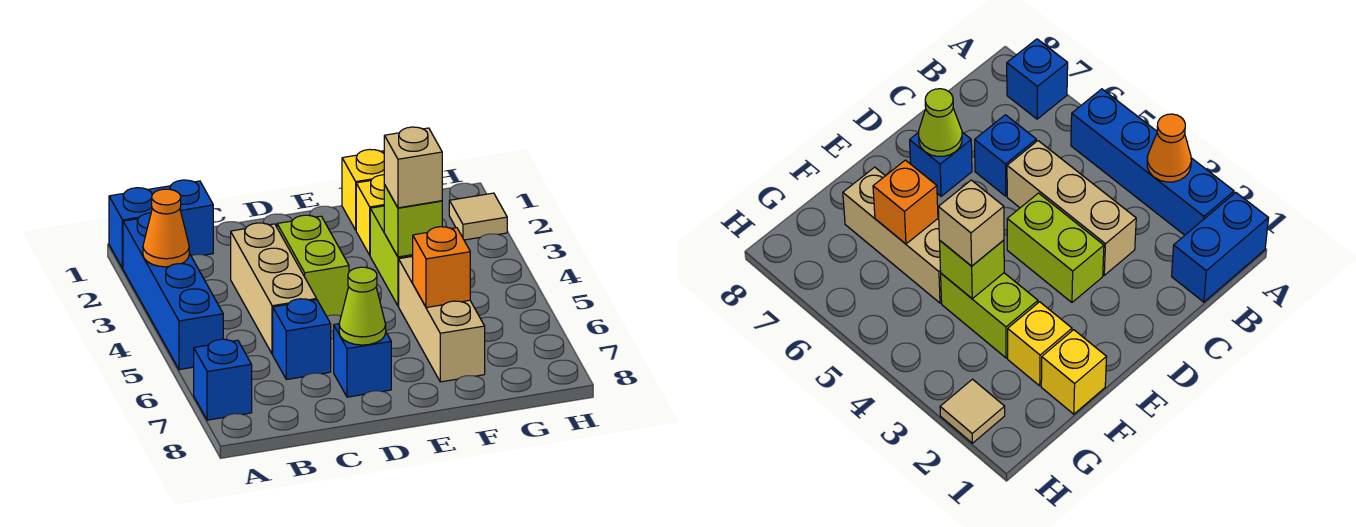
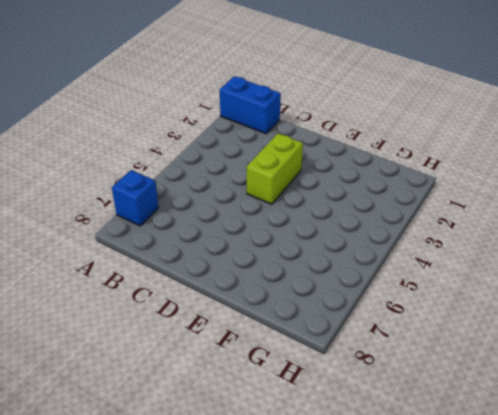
none -> blue brick A2:A5 level 1
none -> tan brick C3:C5 level 1
none -> blue brick C6 level 1

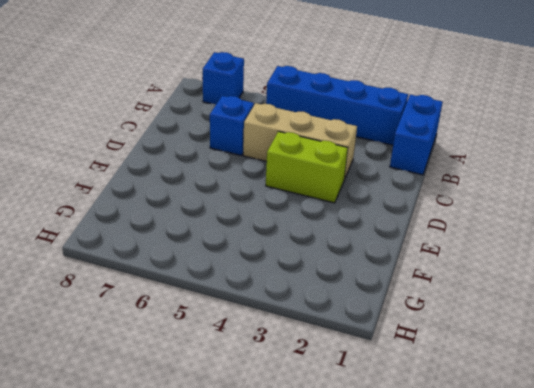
none -> blue brick D7 level 1
none -> yellow brick F1 level 1
none -> yellow brick F2 level 1

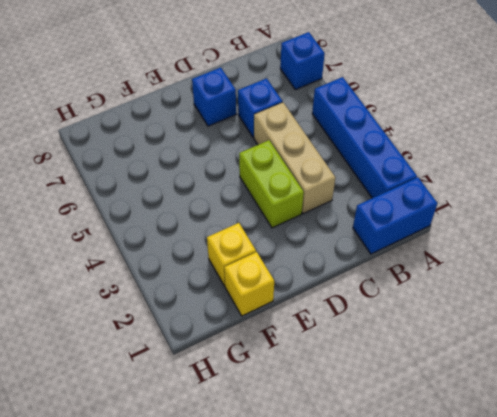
none -> lime brick F3:F4 level 1
none -> tan brick F5:F7 level 1
none -> tan tile H2 level 1

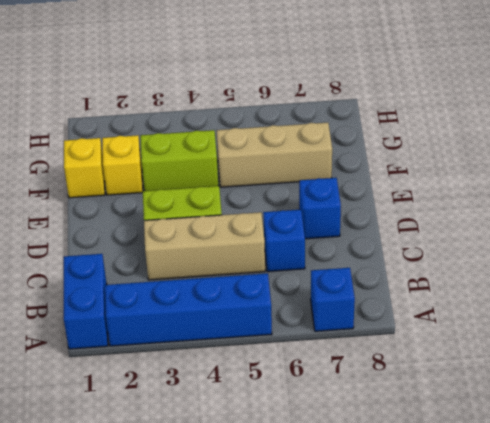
none -> tan tile H2 level 1
none -> orange cone A3 level 2
none -> lime cone D7 level 2

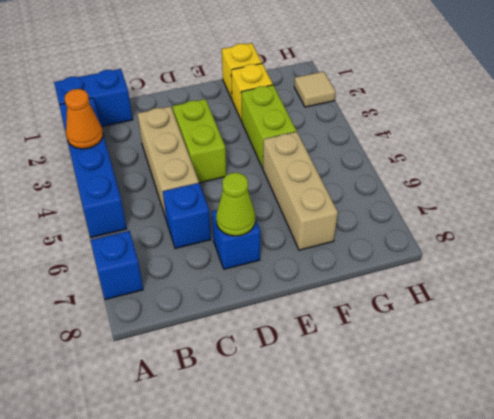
none -> lime brick F4 level 2
none -> orange brick F6 level 2
none -> tan brick F4 level 3

